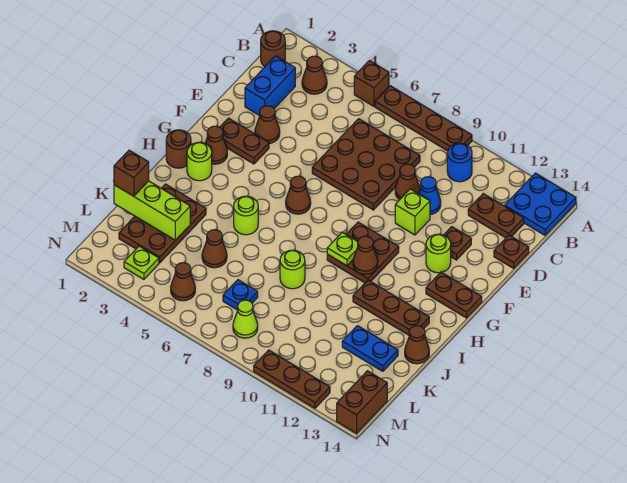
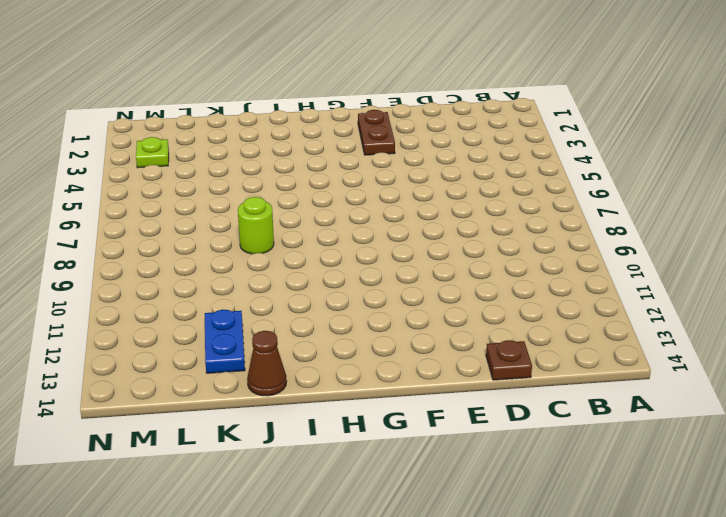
none -> brown brick A5 level 1
none -> brown plate A6:A9 level 1
none -> blue plate A13:B14 level 1
none -> brown round brick B1 level 1

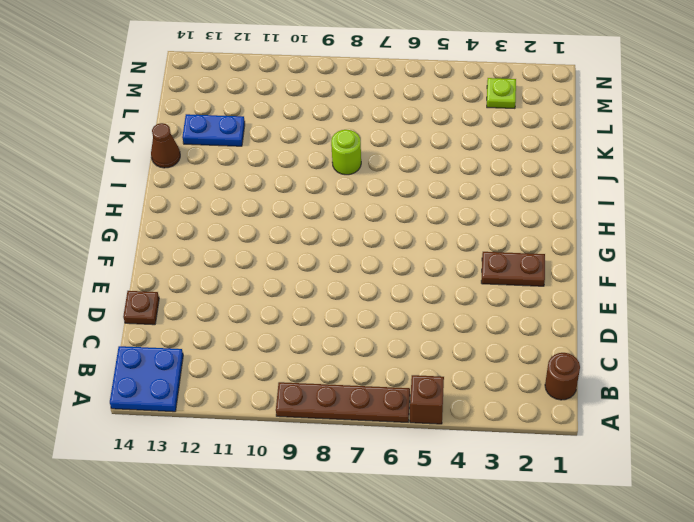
none -> brown cone B3 level 1
none -> blue round brick B10 level 1
none -> blue brick C2:D2 level 1
none -> brown plate C6:E8 level 1

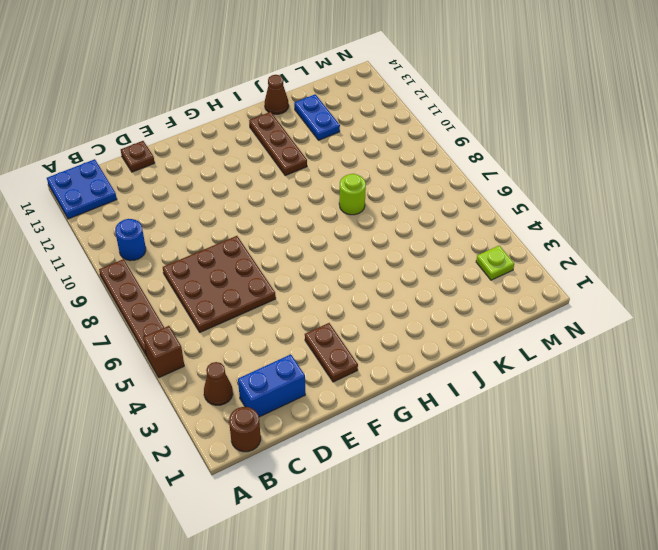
none -> brown plate C12:C13 level 1
none -> brown cone D9 level 1
none -> blue cone D10 level 1
none -> brown cone E3 level 1

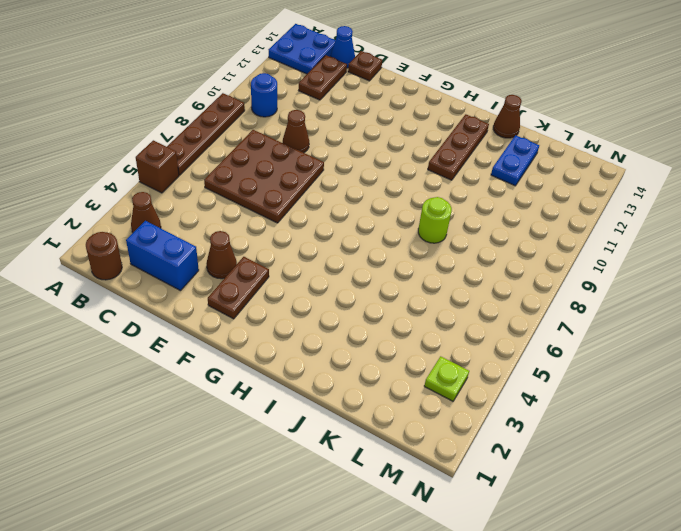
blue cone C14 level 1 -> blue cone D10 level 1
none -> lime brick E10 level 1
none -> brown plate E12 level 1
none -> lime round brick F12 level 1
none -> brown cone G2 level 1

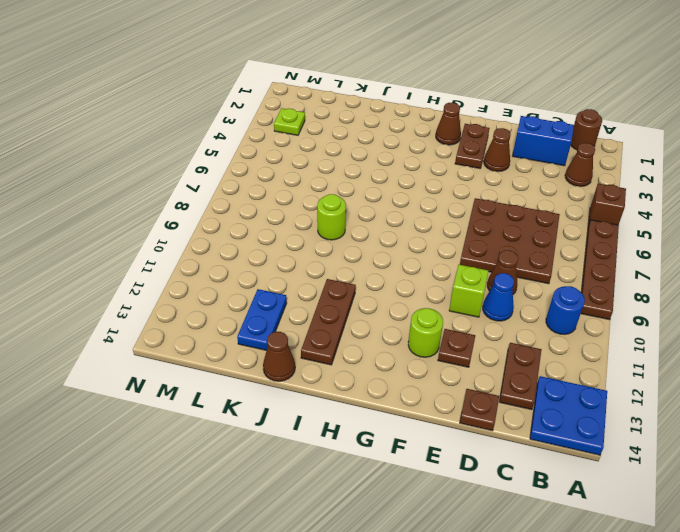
none -> brown cone G6 level 1
none -> brown plate G9:H10 level 1
none -> brown plate G13:G14 level 1
none -> brown round brick H1 level 1

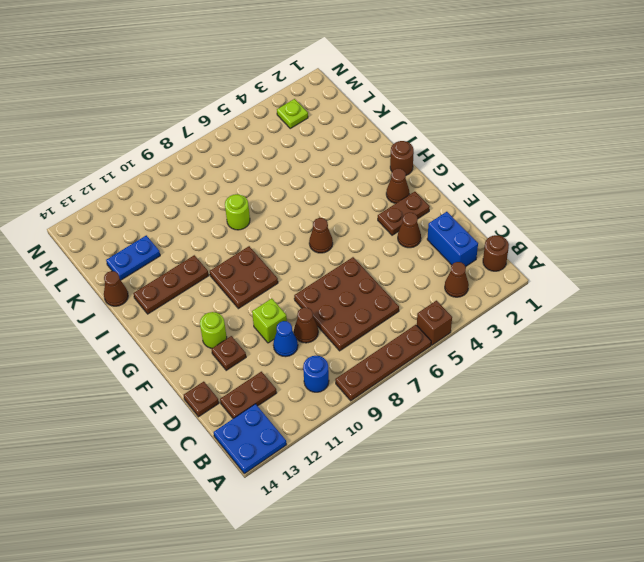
none -> brown plate G13:G14 level 1
none -> lime round brick H2 level 1
none -> lime round brick I5 level 1
none -> brown plate J2:L3 level 1

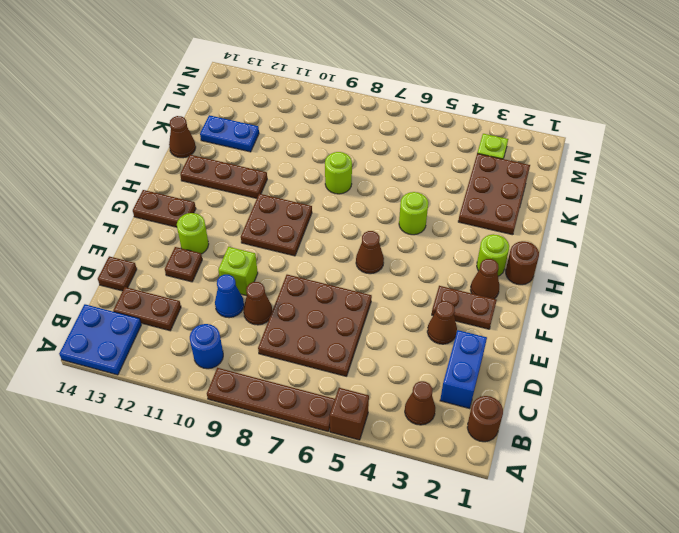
none -> brown cone K5 level 1
none -> blue plate L7 level 1
none -> brown cone M5 level 1
none -> lime cone M8 level 1

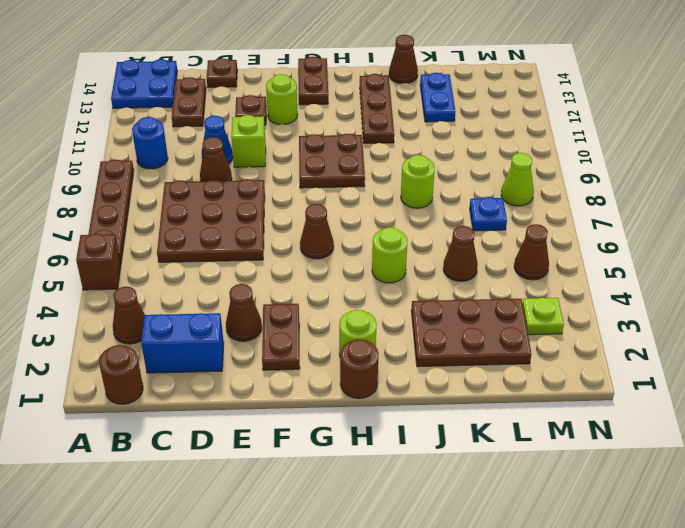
none -> brown cone G2 level 1
none -> brown brick M14:N14 level 1
none -> brown plate N10:N12 level 1
none -> lime plate H9 level 2

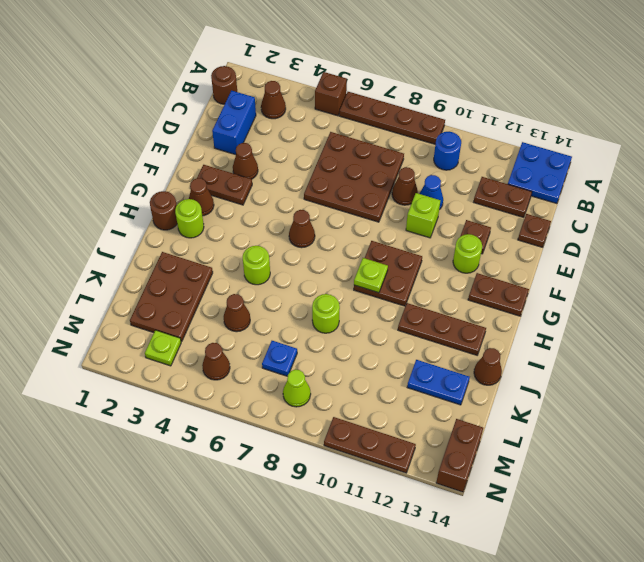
none -> brown cone H10 level 2
none -> lime brick K1:K3 level 2
none -> brown brick K1 level 3

